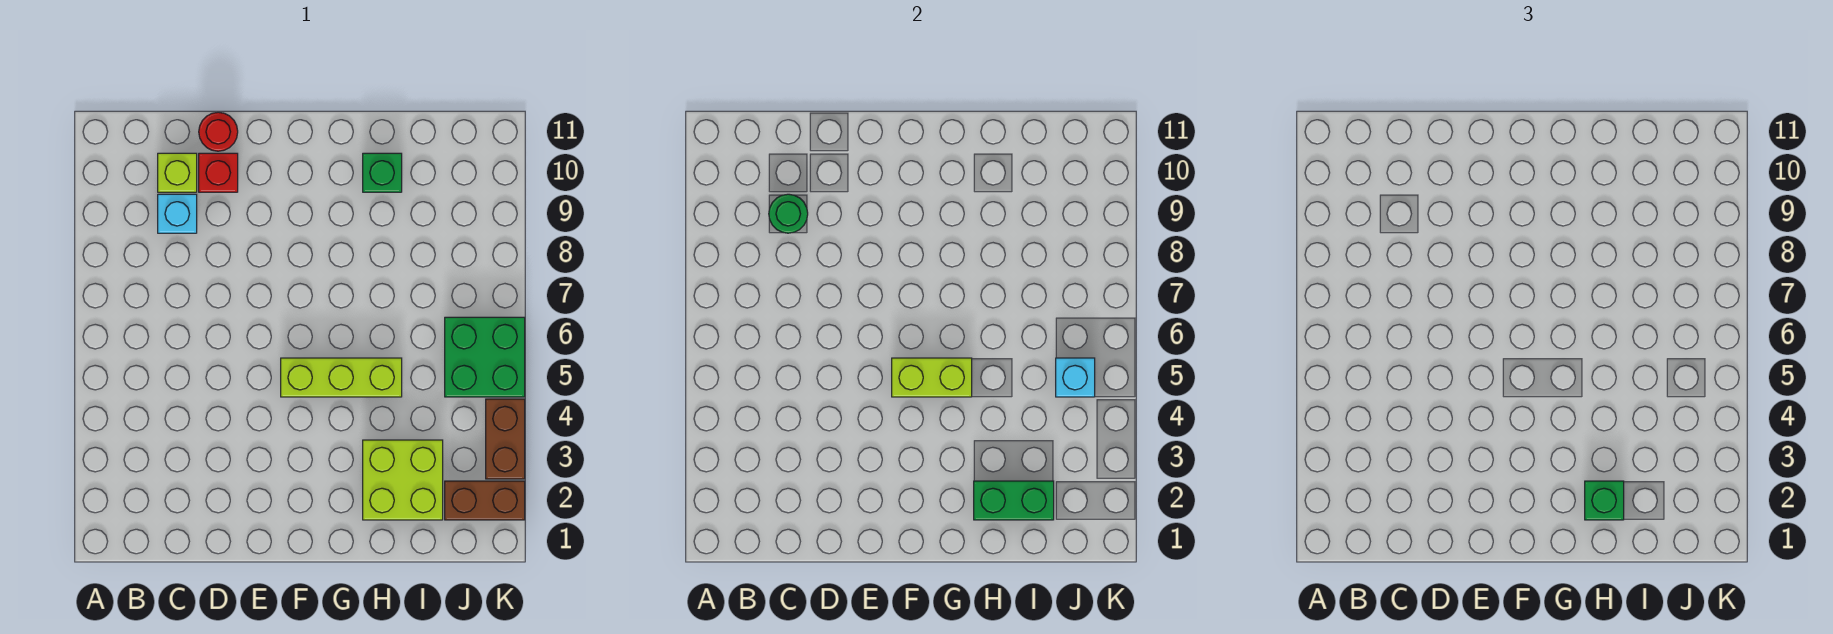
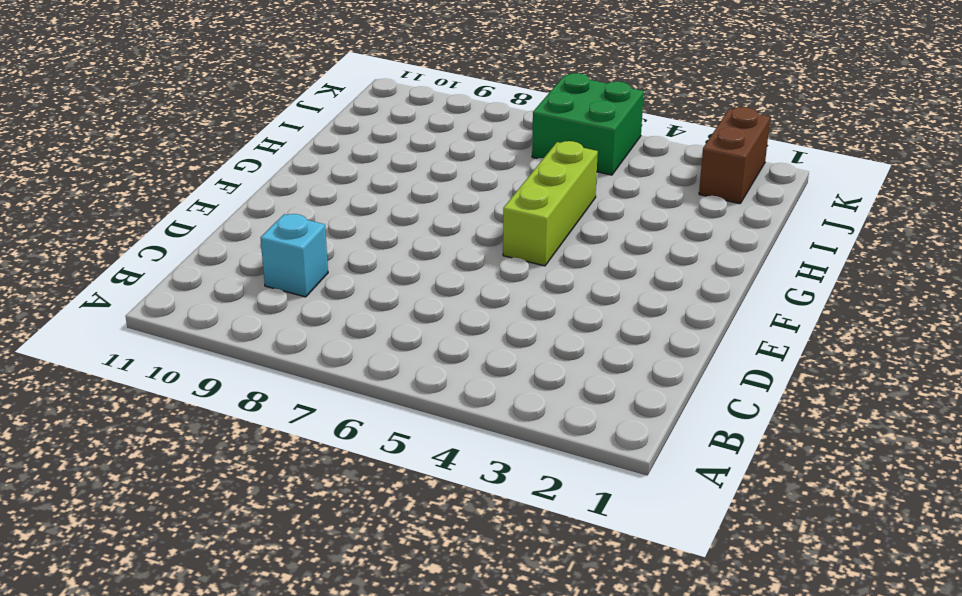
none -> lime brick C10 level 1
none -> red brick D10 level 1
none -> red round brick D11 level 1

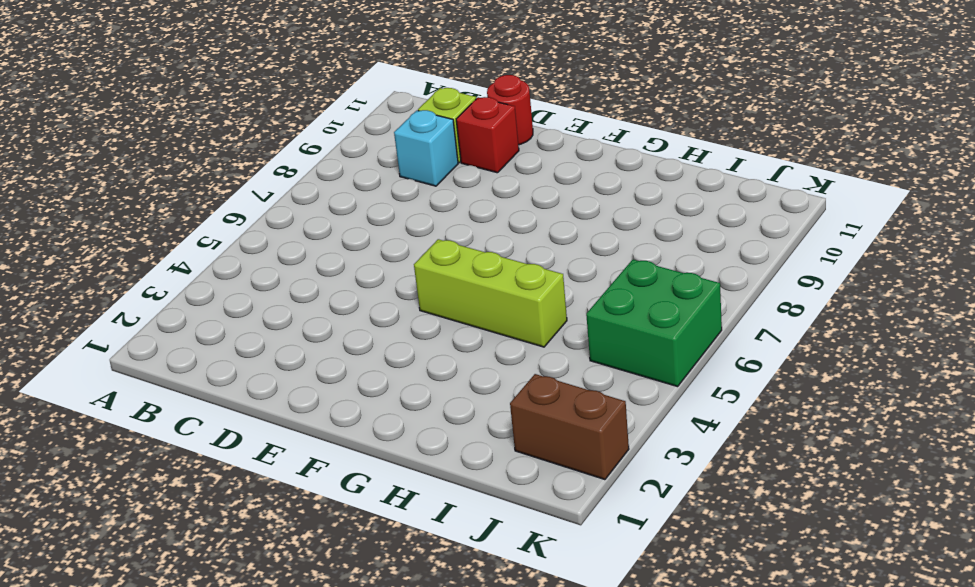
none -> lime brick H2:I3 level 1
none -> green brick H10 level 1
none -> brown brick K3:K4 level 1

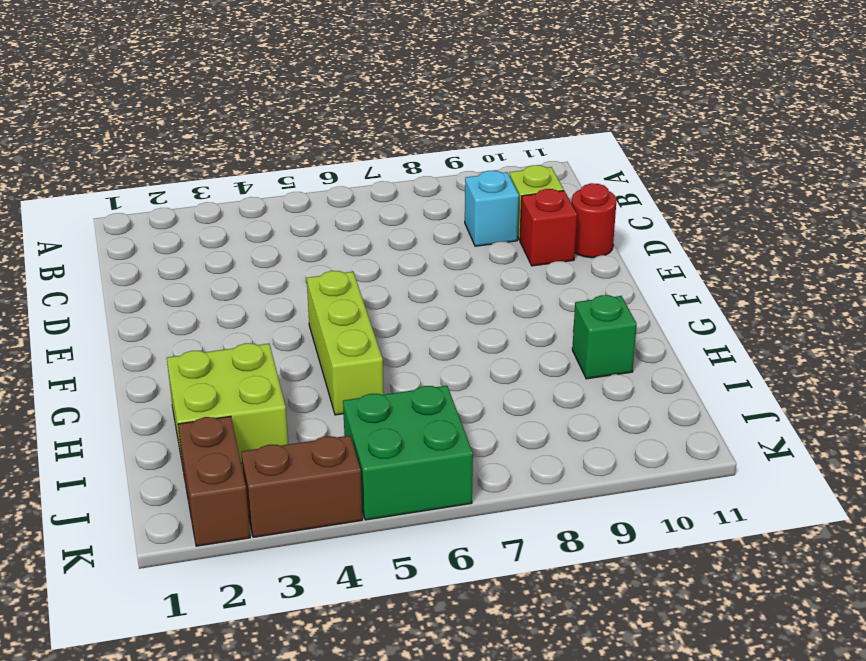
none -> green round brick C9 level 2
none -> lime brick F5:G5 level 2
none -> green brick H2:I2 level 2

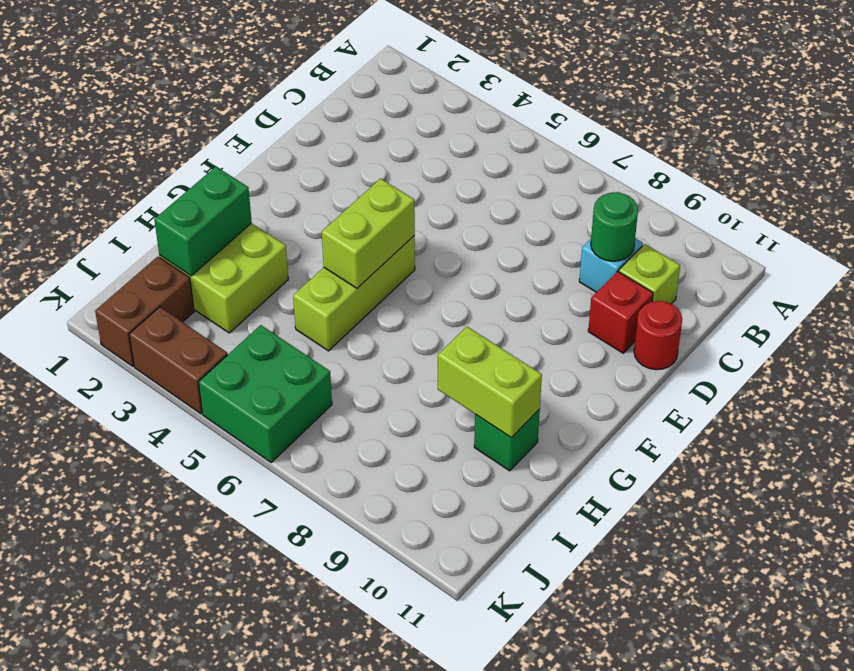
lime brick H9:H10 level 2 -> none
none -> cyan brick J5 level 2
none -> green brick H2 level 3

